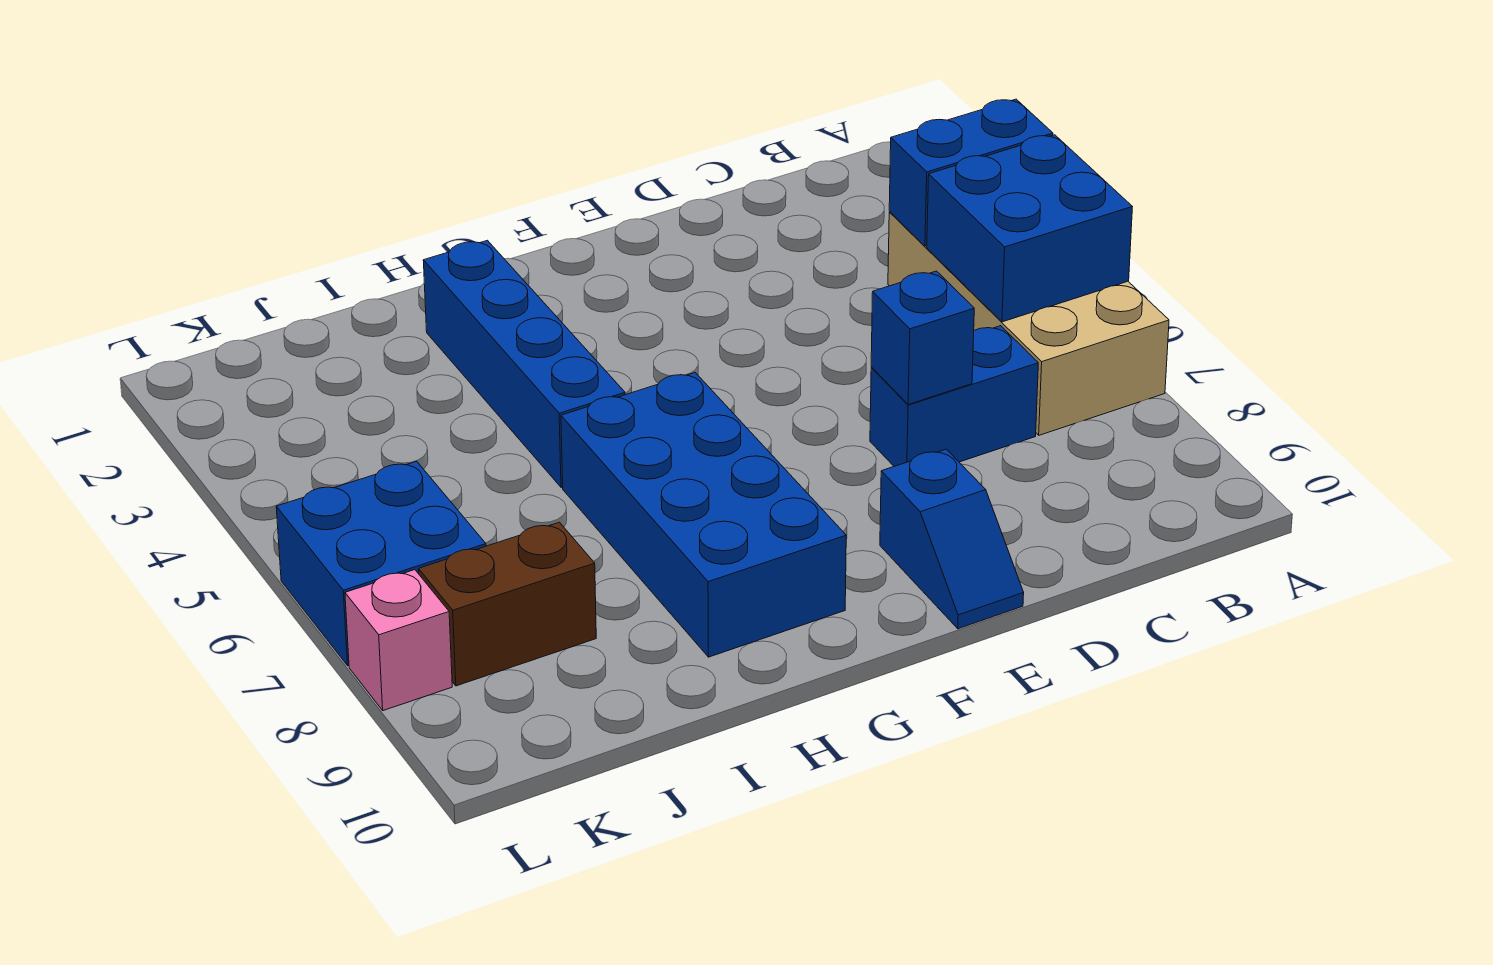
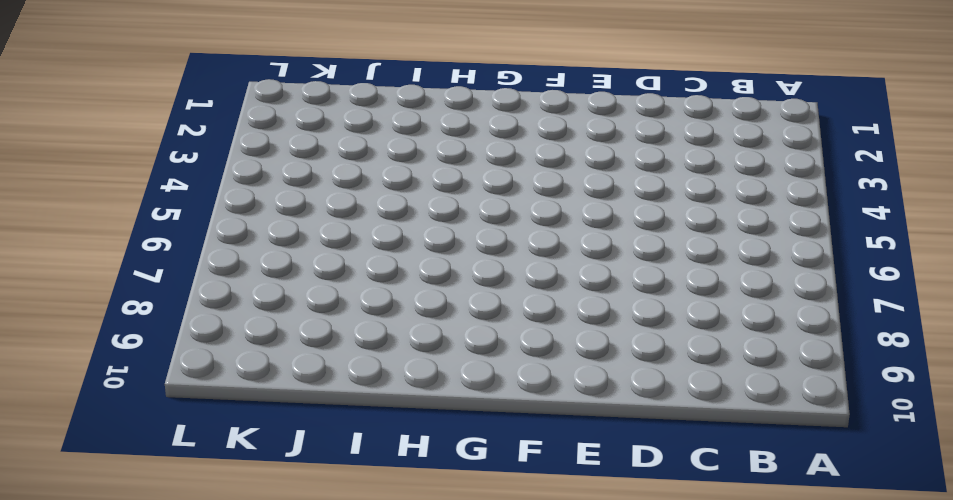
none -> tan brick A4:B7 level 1
none -> blue brick C7:D7 level 1

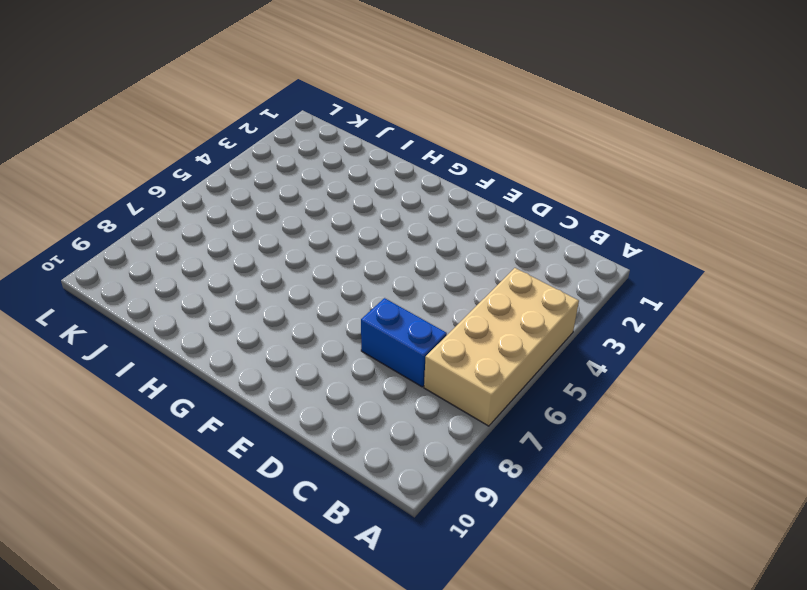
none -> blue slope E9:E10 level 1 top 9
none -> blue brick G6:H9 level 1

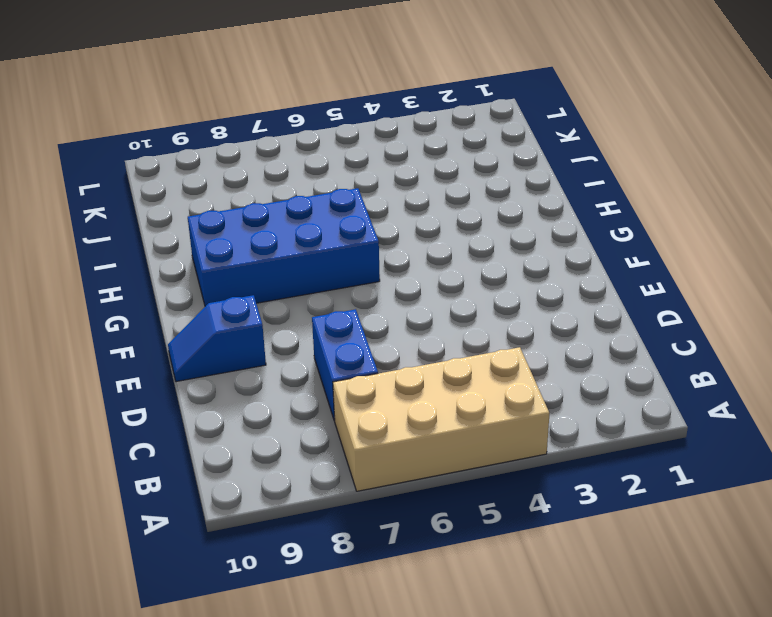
none -> blue brick H2:H5 level 1
none -> brown brick J8:K8 level 1

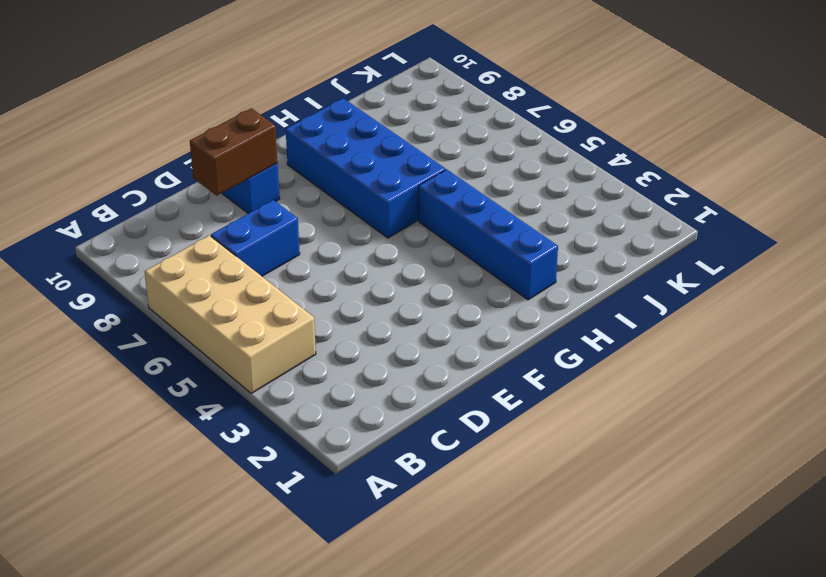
brown brick D9:E9 level 2 -> brown brick J8:K8 level 1
none -> blue brick K6:L7 level 1
none -> pink brick L8 level 1

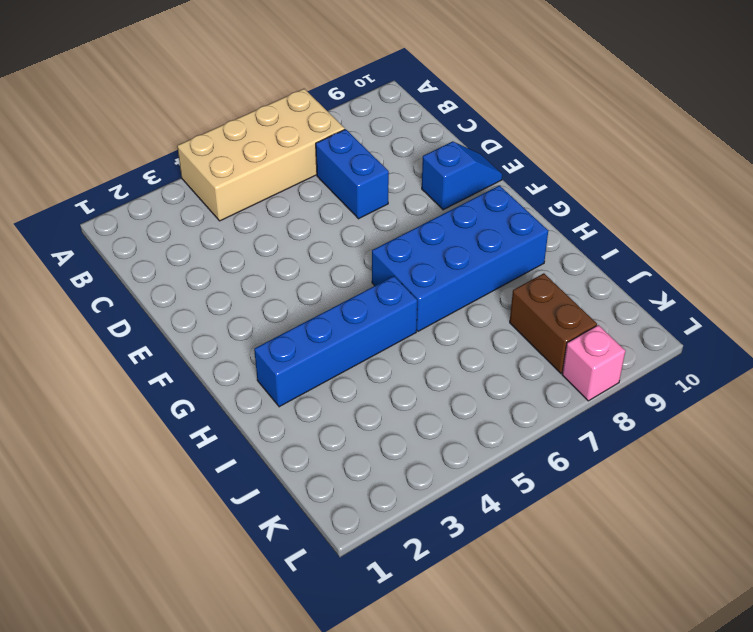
none -> blue brick K6:L7 level 1
none -> blue brick A4:B4 level 2

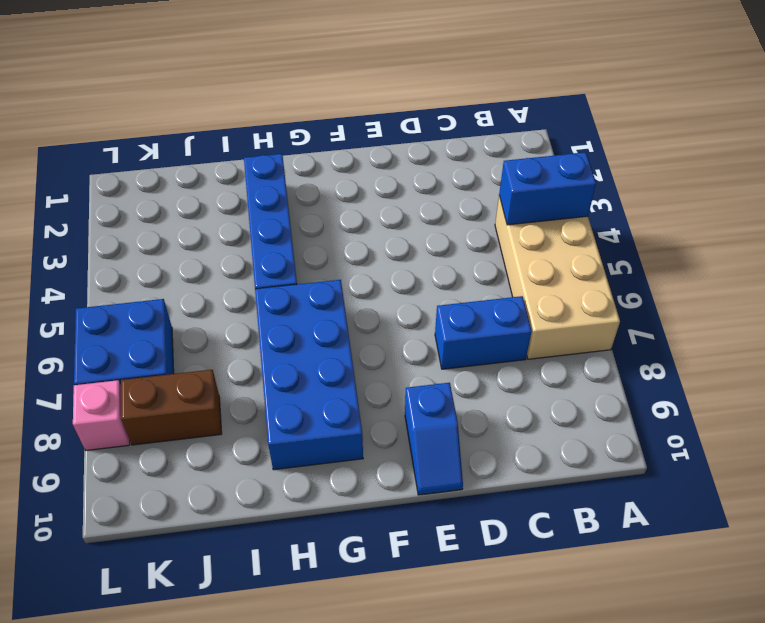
none -> blue brick A5:B6 level 2
none -> blue brick D7 level 2

